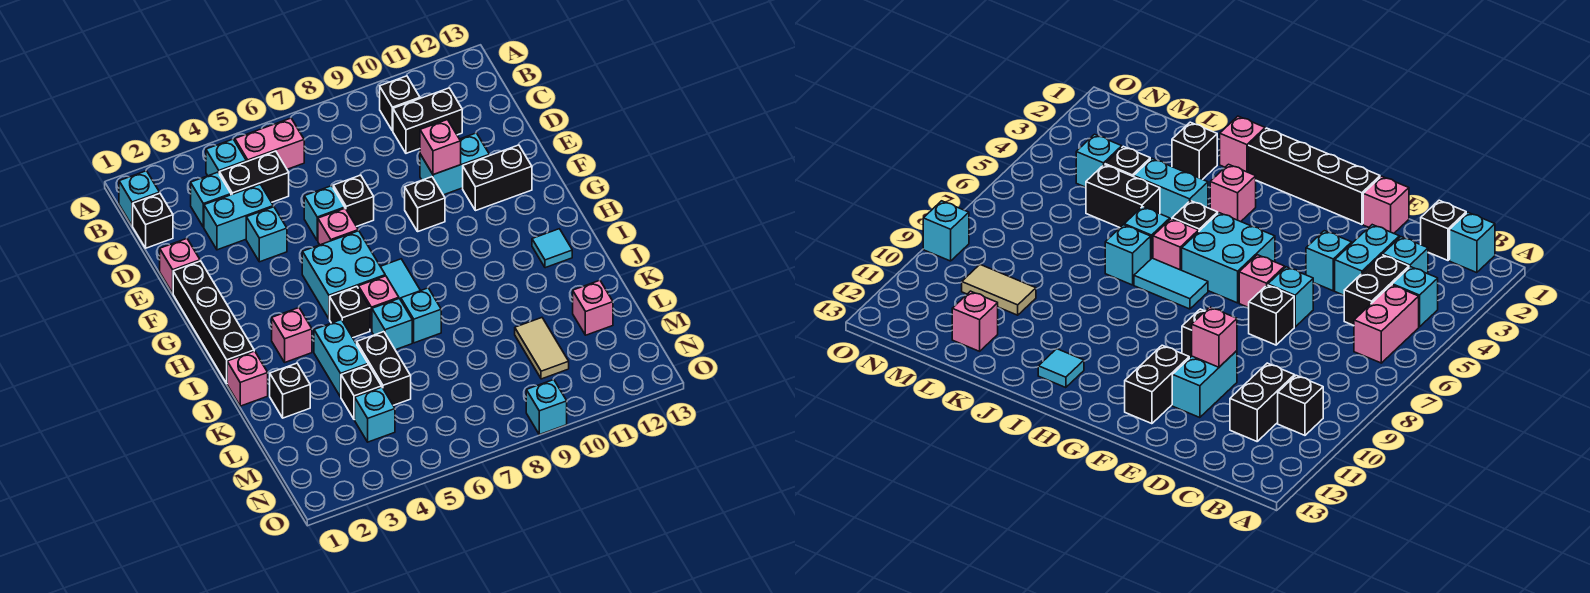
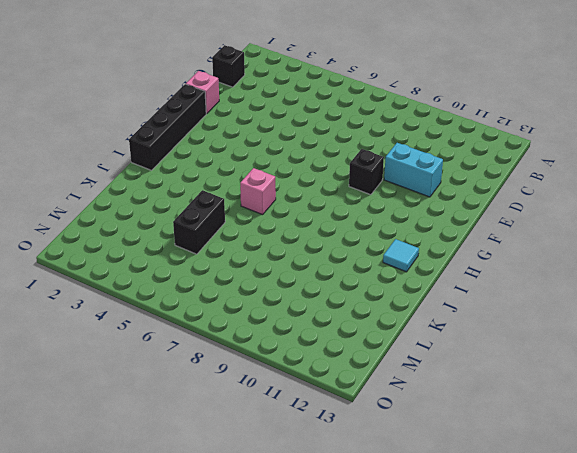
none -> cyan brick B1 level 1
none -> cyan brick B4 level 1
none -> pink brick B5:B6 level 1
none -> black brick B10 level 1

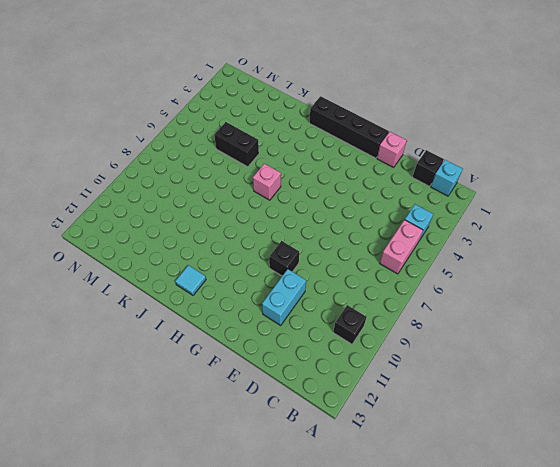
none -> cyan brick C3 level 1
none -> black brick C4:C5 level 1
none -> black brick C10:C11 level 1
none -> cyan brick D3:D4 level 1

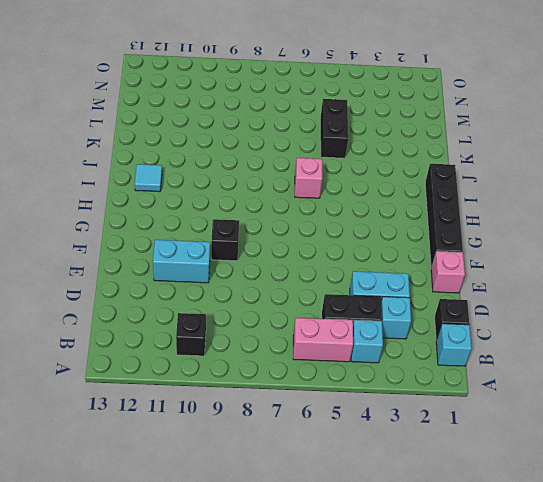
none -> black brick C10:C11 level 1
none -> cyan brick E4 level 1
none -> cyan brick E6 level 1
none -> black brick E7 level 1

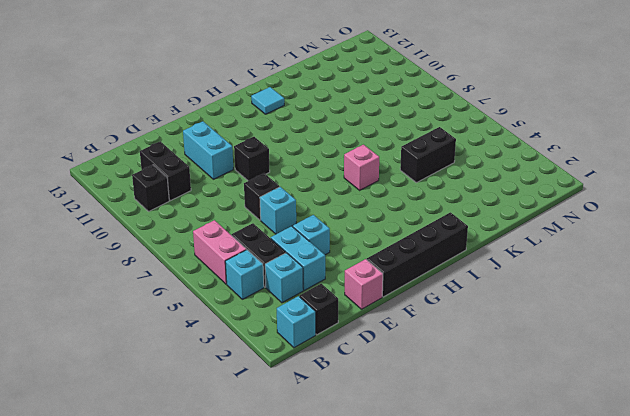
none -> pink brick F6 level 1
none -> black brick F11:F12 level 1
none -> cyan brick G5:H6 level 1
none -> cyan tile H7:I7 level 1

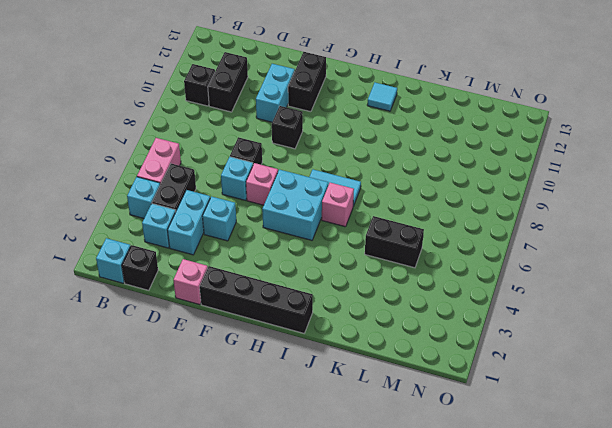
none -> pink brick I3 level 1
none -> black brick I5 level 1
none -> pink brick J1 level 1
none -> cyan brick J4:K4 level 1

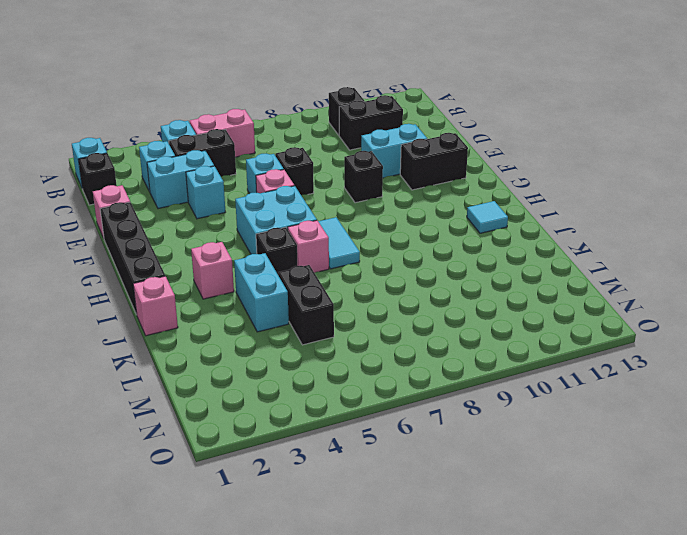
none -> cyan brick J6 level 1
none -> cyan brick J7 level 1
none -> black brick K2 level 1
none -> black brick L4 level 1

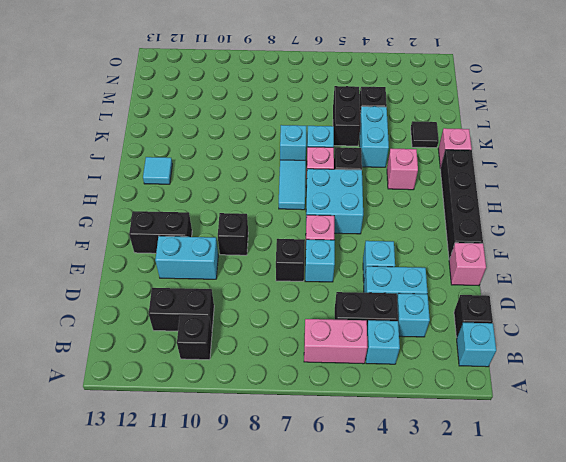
black tile K2 level 1 -> black brick K2 level 1
none -> tan tile L10:M10 level 1
none -> pink brick L12 level 1
none -> cyan brick M4 level 1
none -> cyan brick O9 level 1

